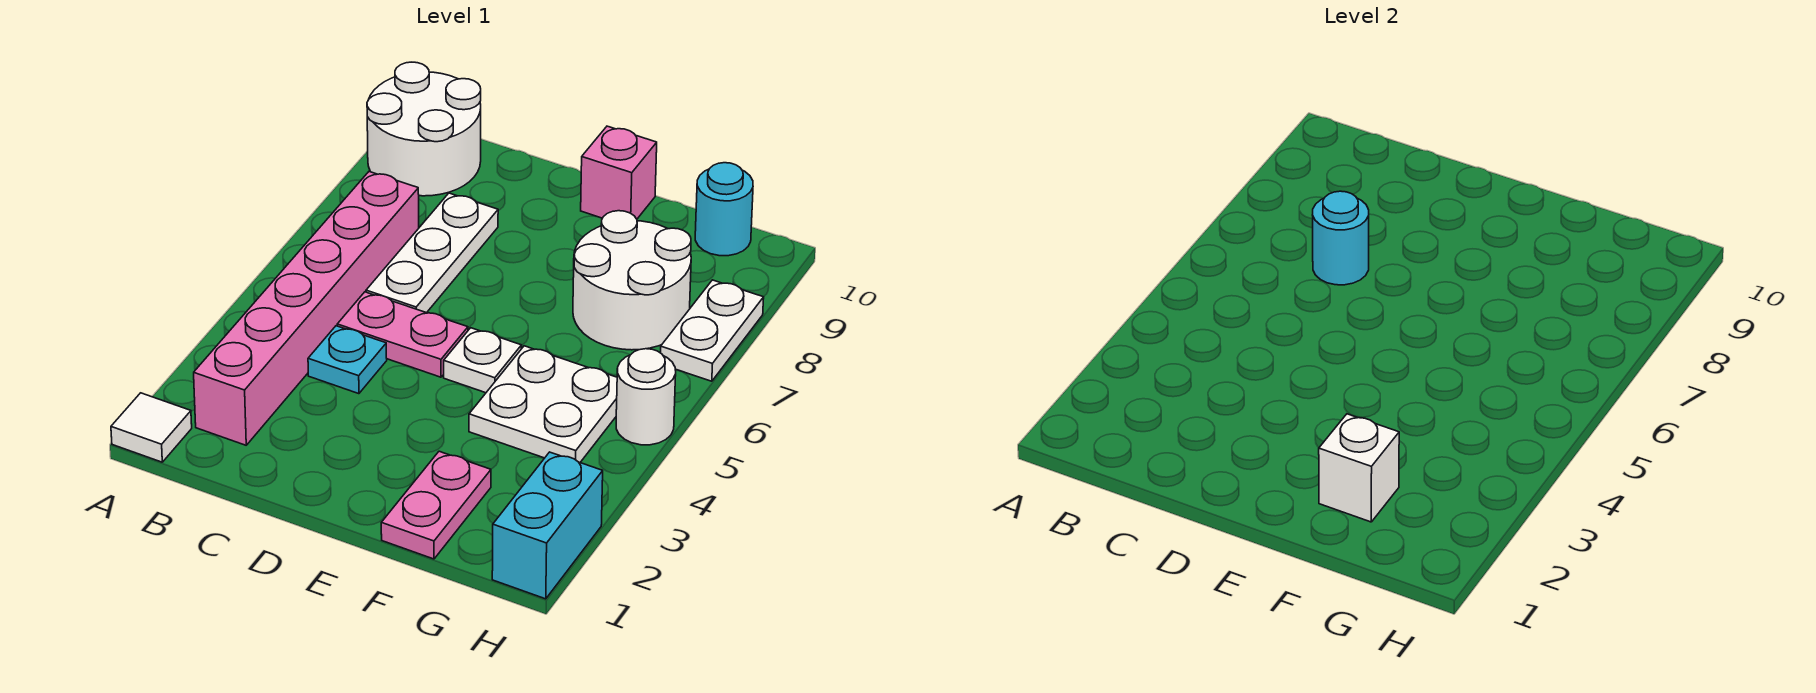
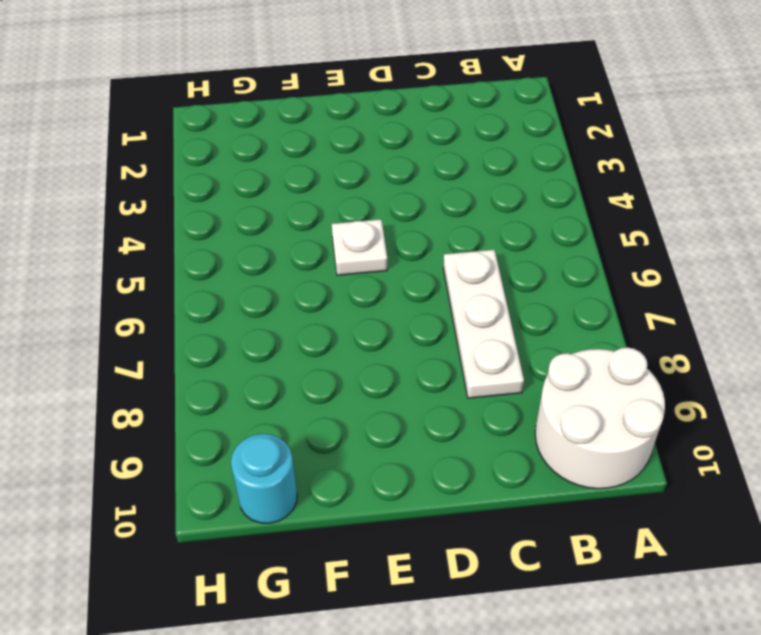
none -> white tile A1 level 1
none -> pink brick B2:B7 level 1
none -> cyan plate C4 level 1

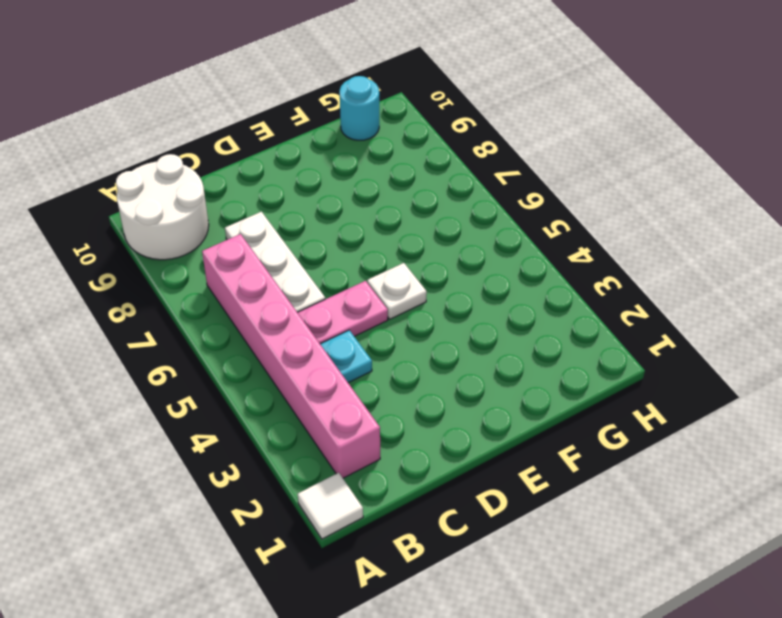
none -> pink brick E10 level 1
none -> pink plate F1:F2 level 1
none -> white plate F4:G5 level 1

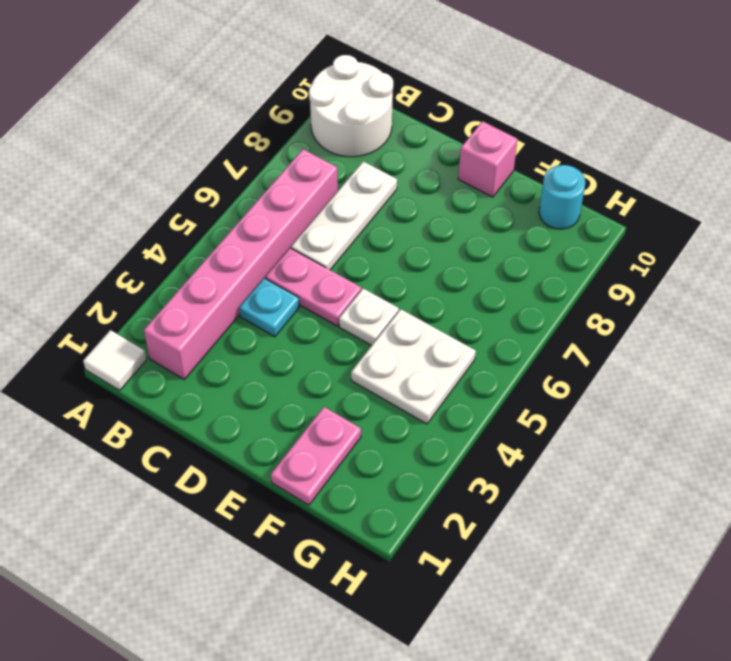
none -> white round brick F7:G8 level 1
none -> cyan brick H1:H2 level 1
none -> white round brick H5 level 1

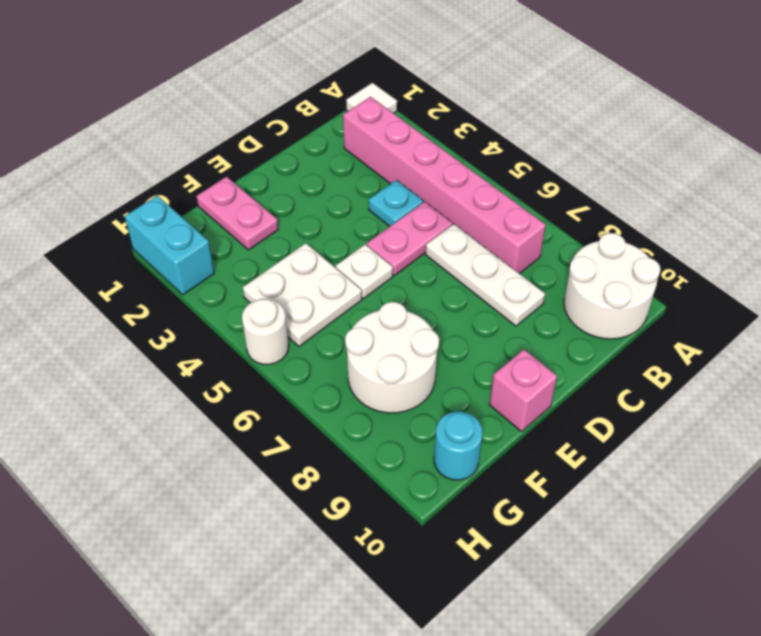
none -> white plate H7:H8 level 1
none -> cyan round brick C7 level 2
none -> white brick F2 level 2

